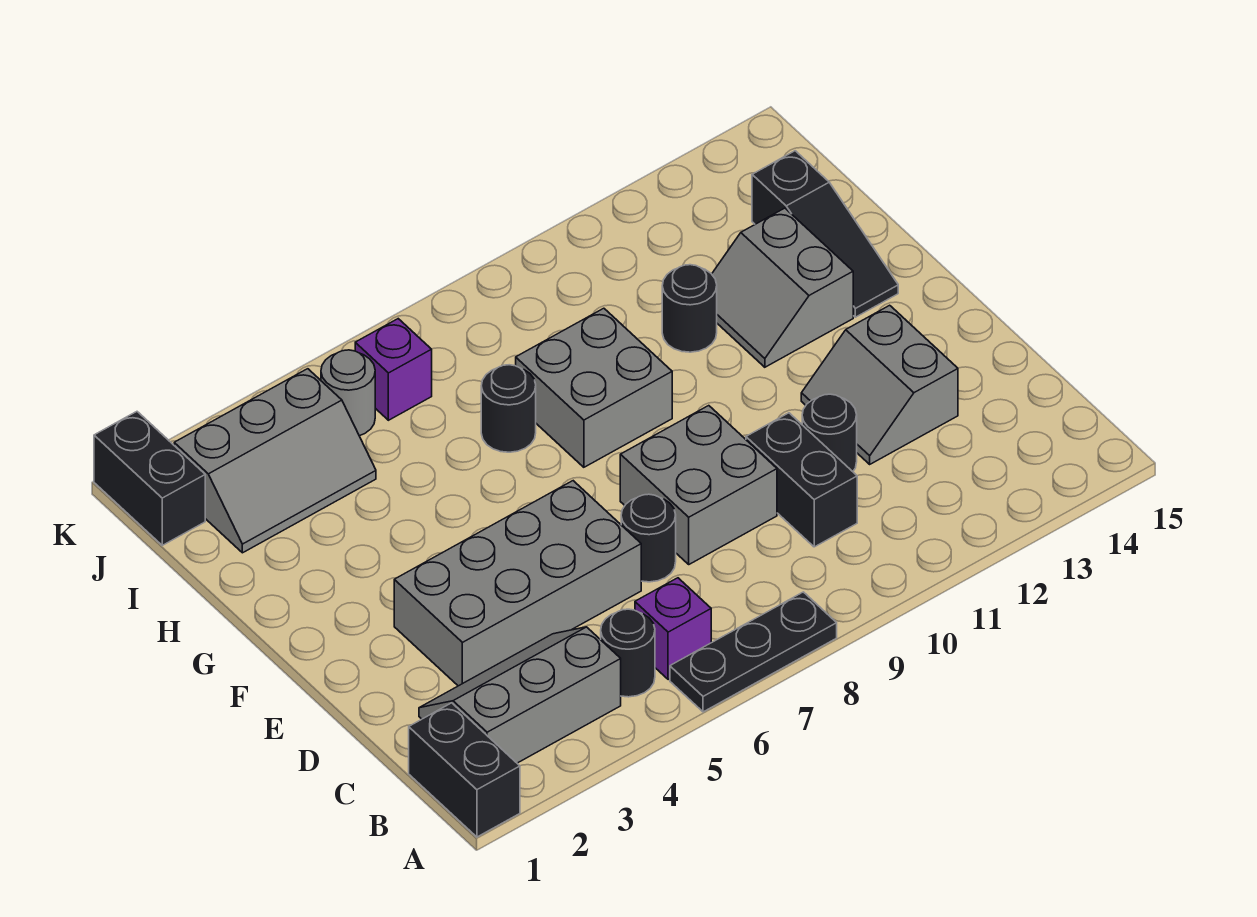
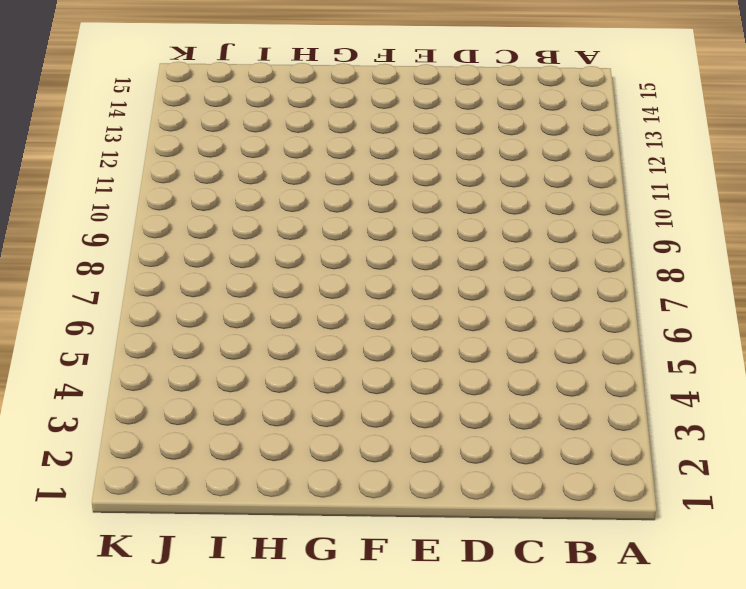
none -> black brick A1:B1 level 1
none -> black plate A6:A8 level 1
none -> grey slope B2:C4 level 1 top B

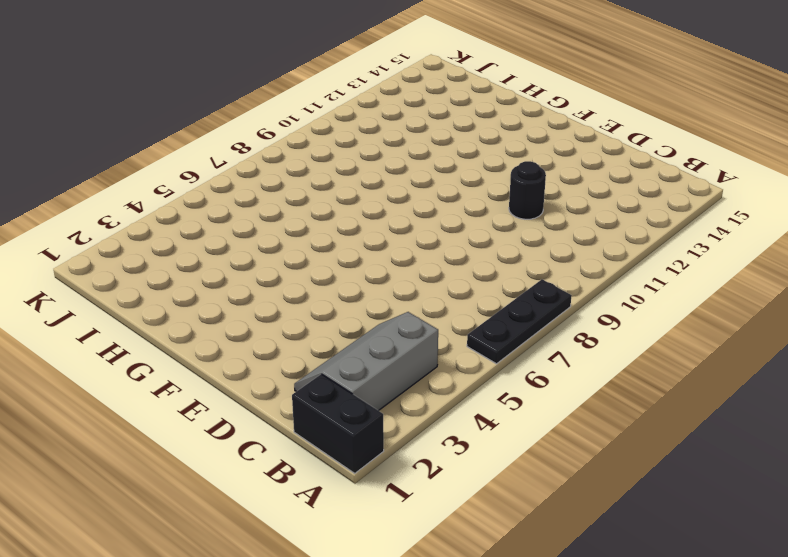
none -> black round brick B5 level 1
none -> purple brick B6 level 1
none -> black brick C10:D10 level 1

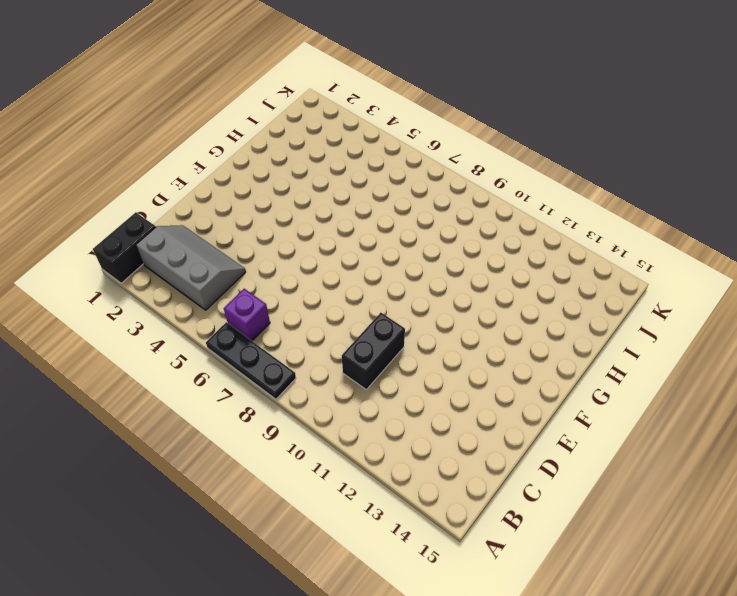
none -> black round brick B5 level 1
none -> grey brick D3:E6 level 1
none -> black round brick D7 level 1

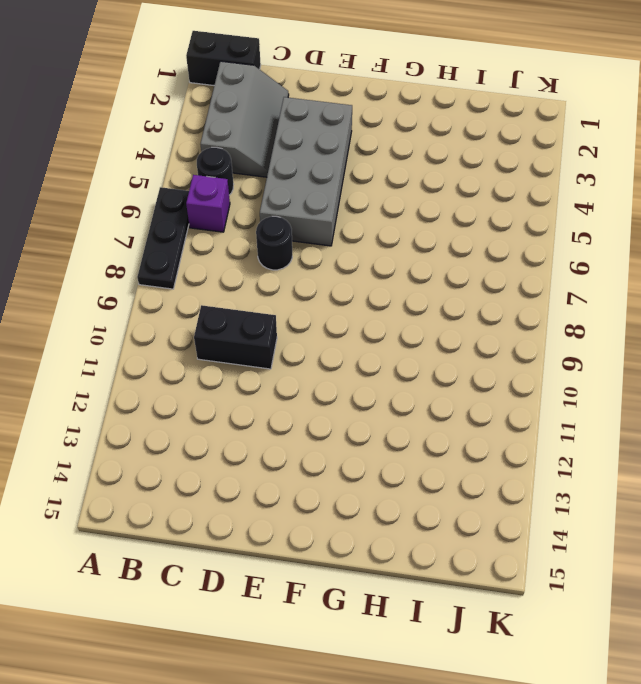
none -> grey brick D8:E9 level 1
none -> black round brick D11 level 1
none -> grey slope D12:E13 level 1 top 13

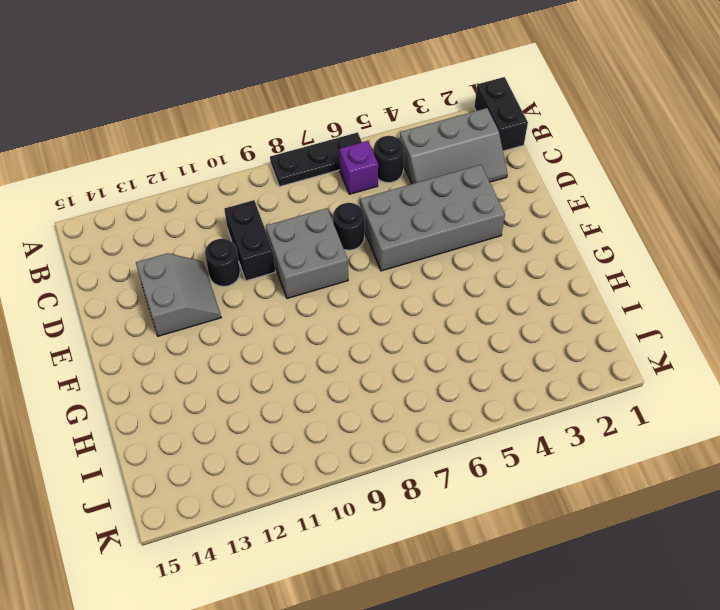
none -> grey brick G8:H9 level 1
none -> grey slope G12:H13 level 1 top 13
none -> black slope G14:I14 level 1 top I

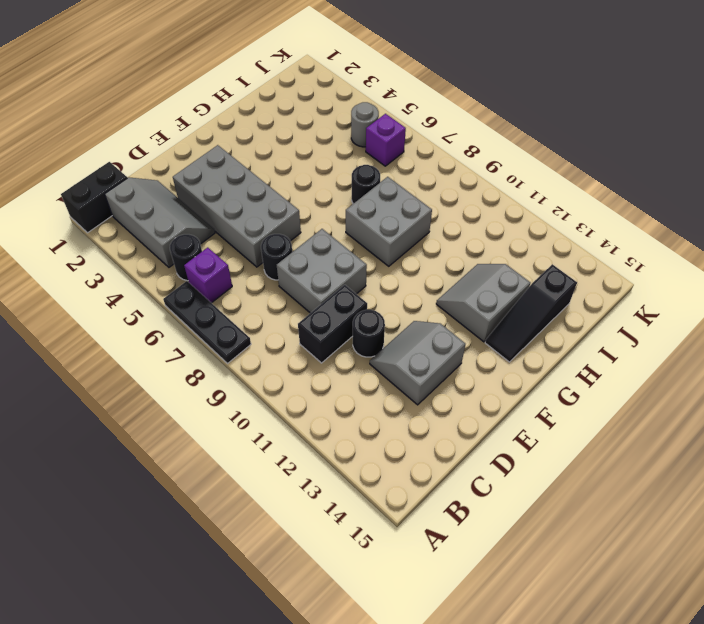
none -> black round brick H11 level 1
none -> grey slope I2:J4 level 1 top J
none -> black brick J1:K1 level 1

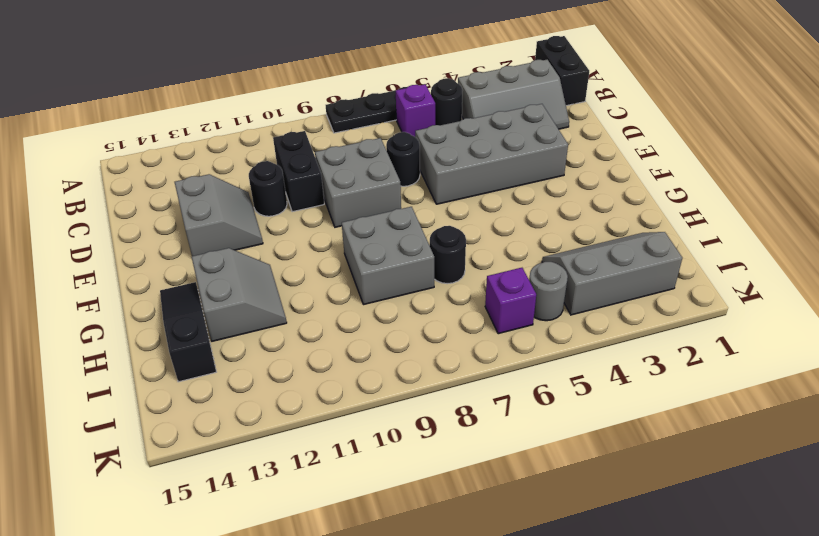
none -> black round brick H11 level 1
none -> black brick J1:K1 level 1

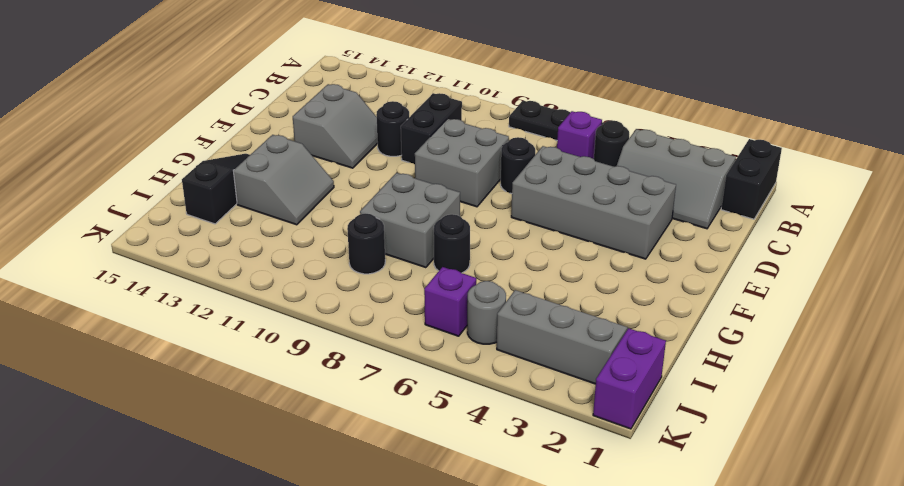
black round brick I9 level 1 -> black round brick H11 level 1
purple brick J1:K1 level 1 -> black brick J1:K1 level 1

